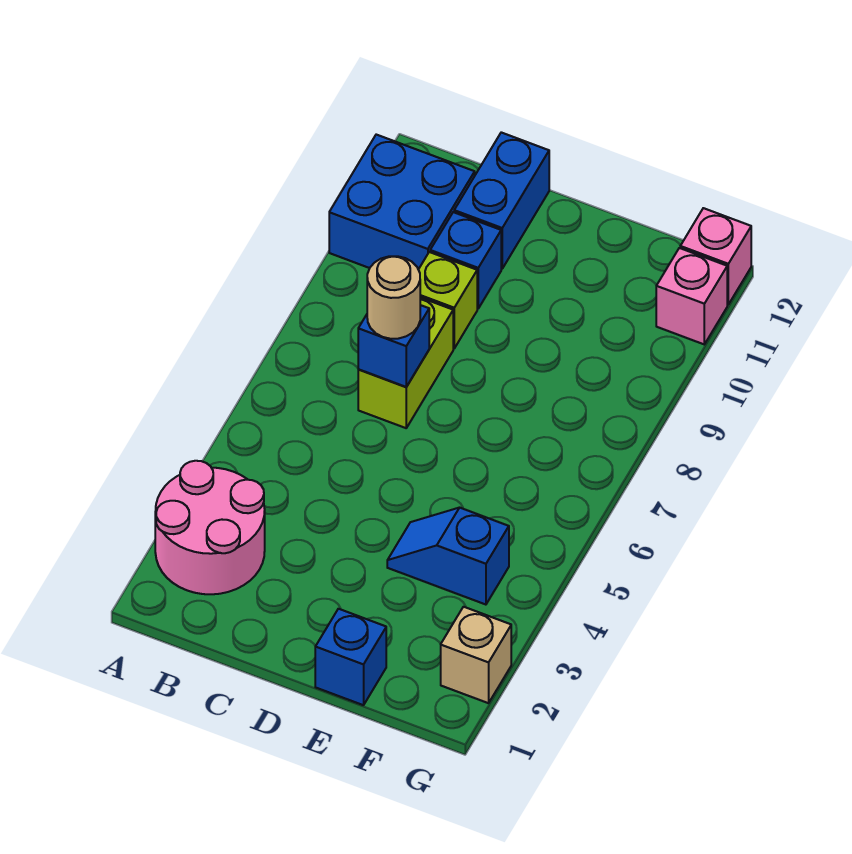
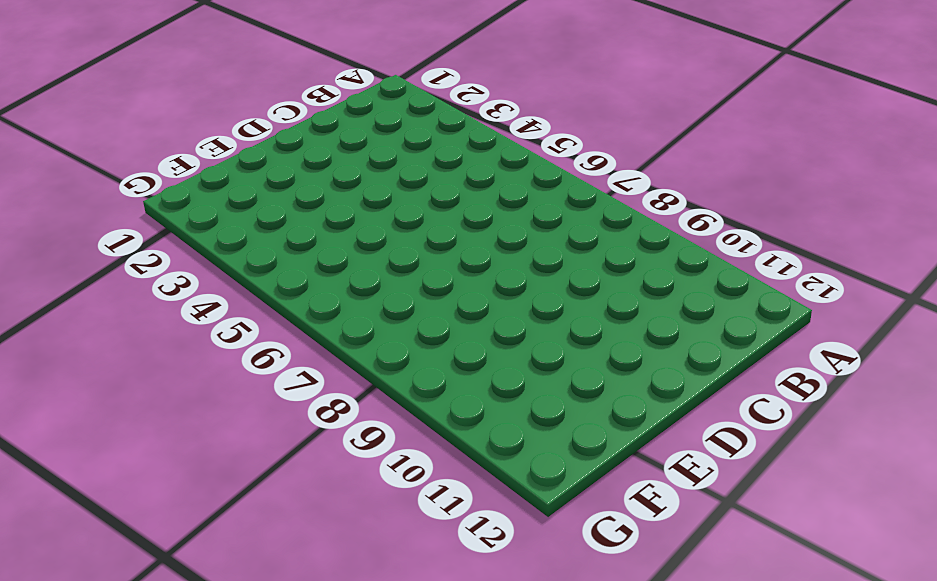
none -> pink round brick A2:B3 level 1
none -> blue brick A10:B11 level 1
none -> lime brick C7:C8 level 1

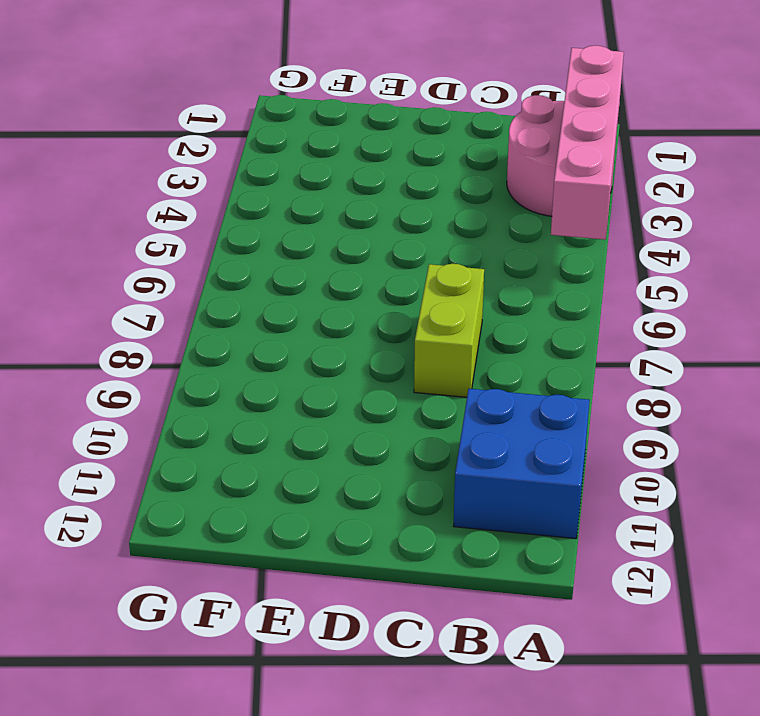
pink brick A2:A5 level 2 -> none
none -> lime brick C9 level 1
none -> blue brick C10 level 1
none -> blue brick C11:C12 level 1

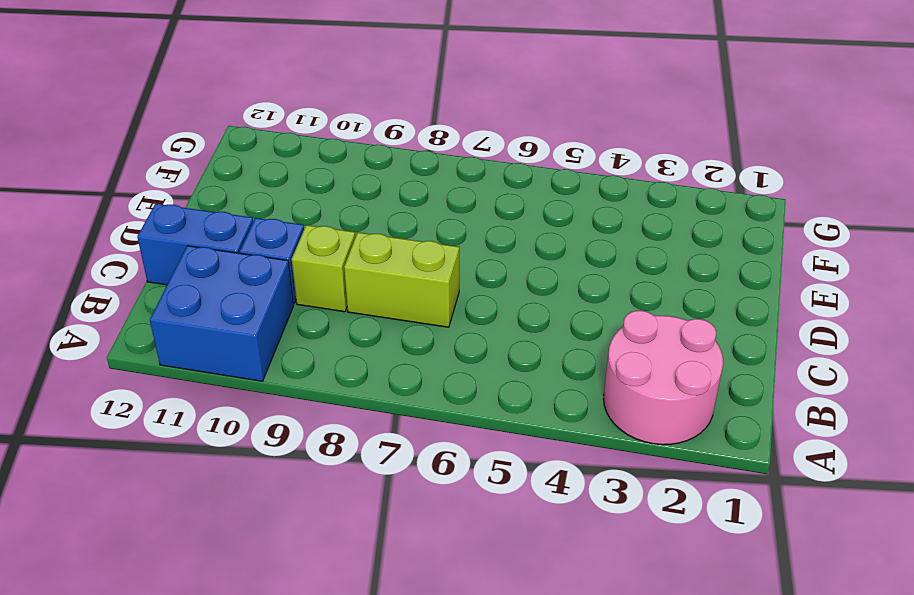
none -> blue brick E1 level 1
none -> blue slope E4:F4 level 1 top F
none -> tan brick G2 level 1

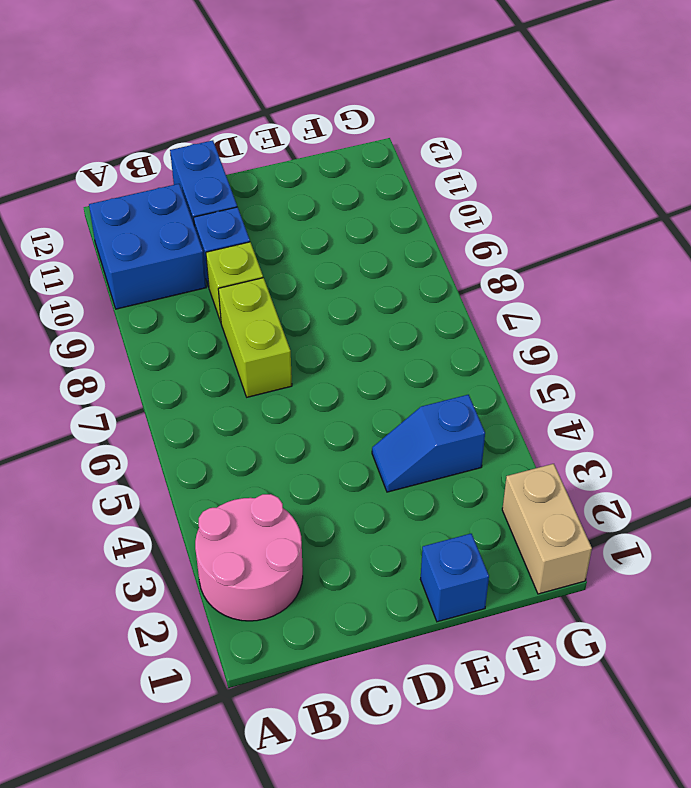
tan brick G1:G2 level 1 -> tan brick G2 level 1
none -> pink brick G11 level 1
none -> pink brick G12 level 1
none -> blue brick C7 level 2

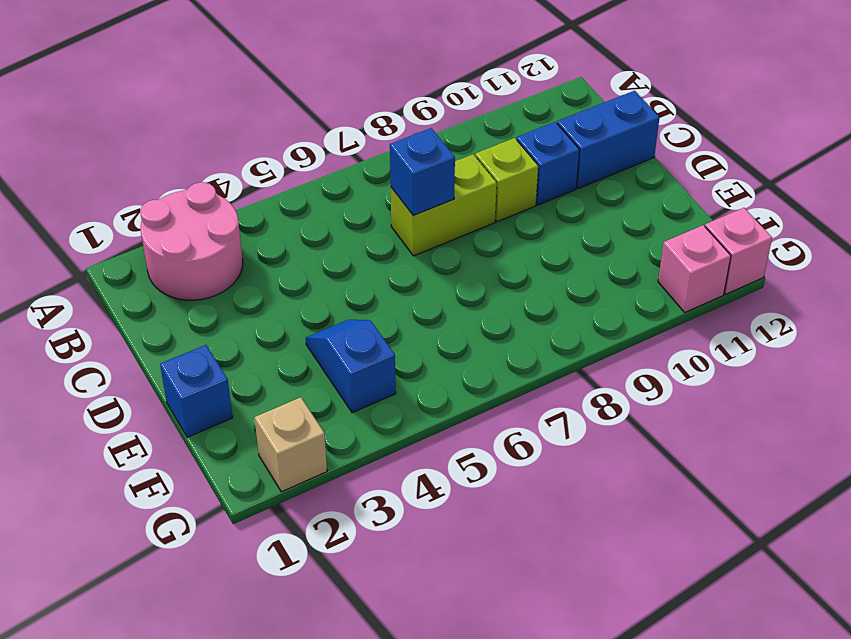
none -> blue brick A10:B11 level 1
none -> tan round brick C7 level 3

